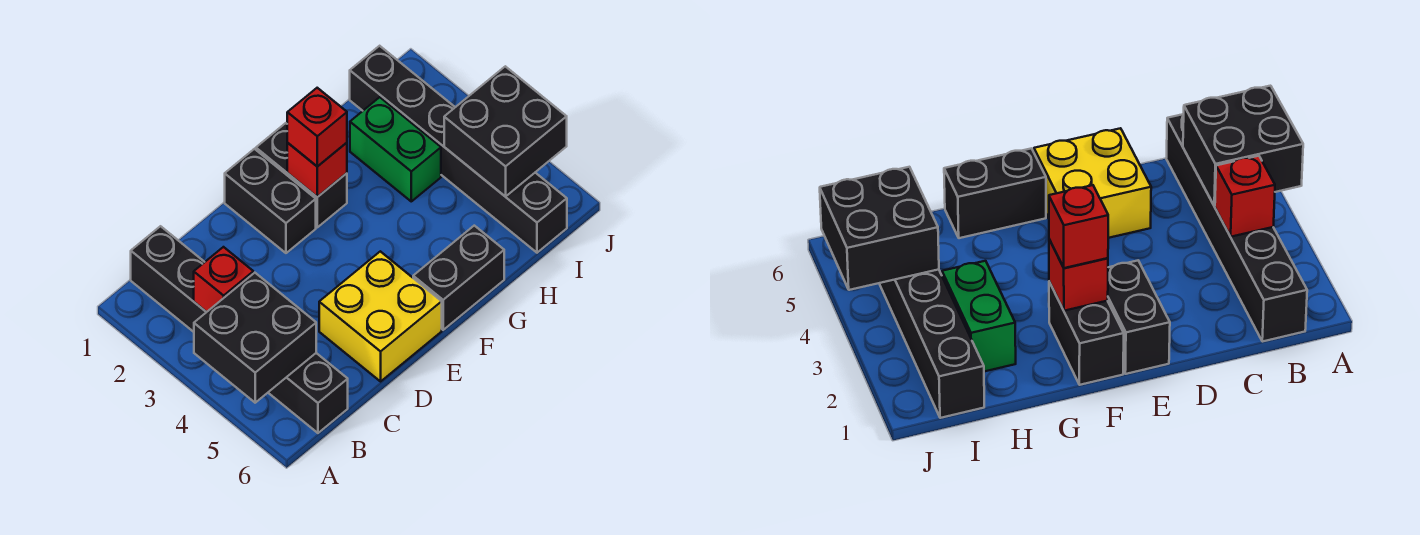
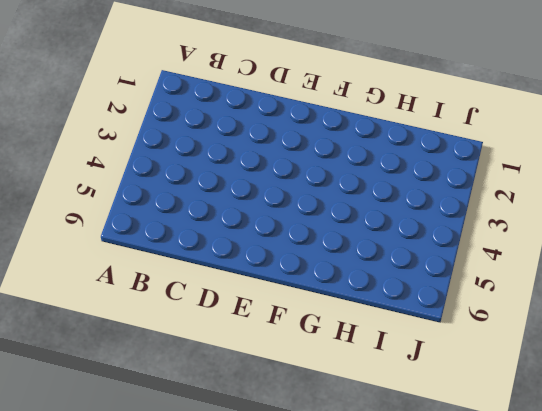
none -> black brick B1:B6 level 1
none -> yellow brick D5:E6 level 1
none -> black brick E1:E2 level 1

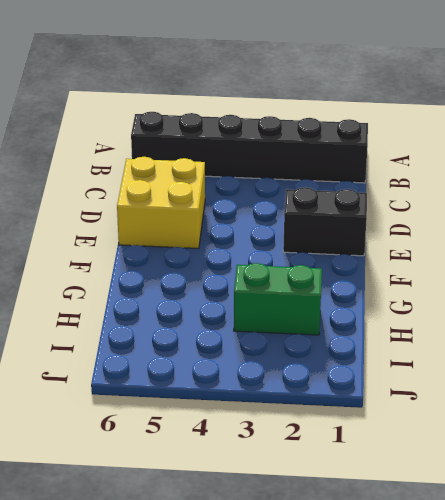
none -> black brick F1:F2 level 1
none -> black brick F6:G6 level 1
none -> black brick I1:I6 level 1

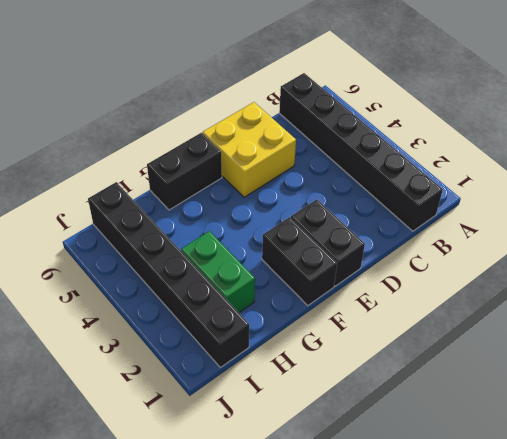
none -> black brick A4:B5 level 2
none -> red brick B3 level 2
none -> red brick F2 level 2

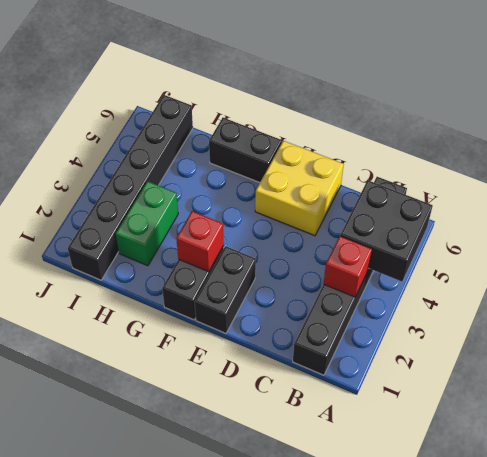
none -> black brick I4:J5 level 2
none -> red brick F2 level 3

